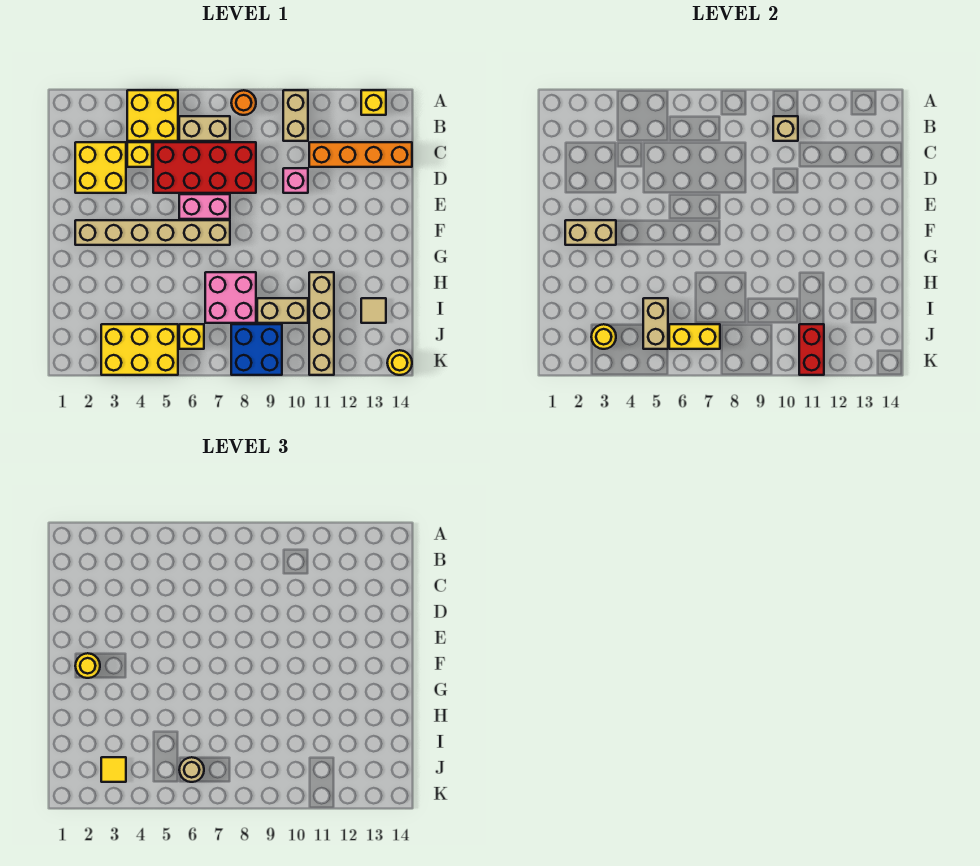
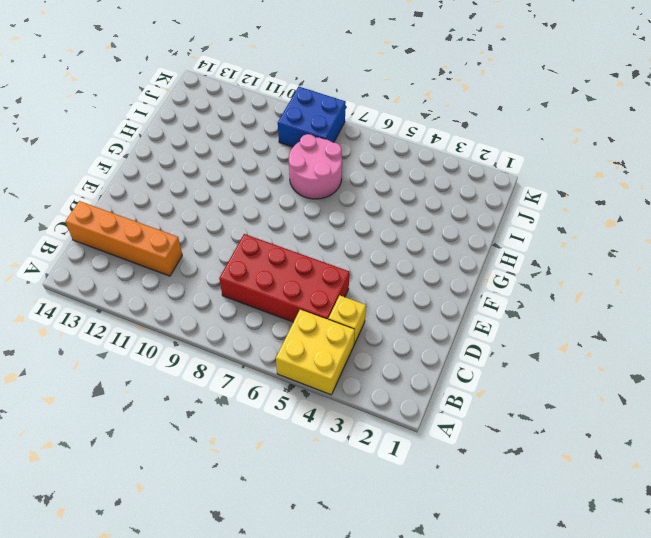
pink round brick H7:I8 level 1 -> pink brick H7:I8 level 1
none -> orange round brick A8 level 1
none -> tan brick A10:B10 level 1
none -> yellow brick A13 level 1

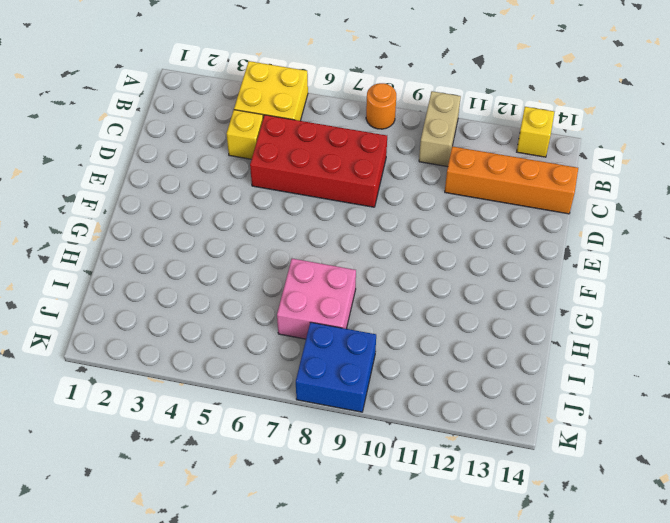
none -> tan brick B6:B7 level 1
none -> yellow brick C2:D3 level 1
none -> pink brick D10 level 1

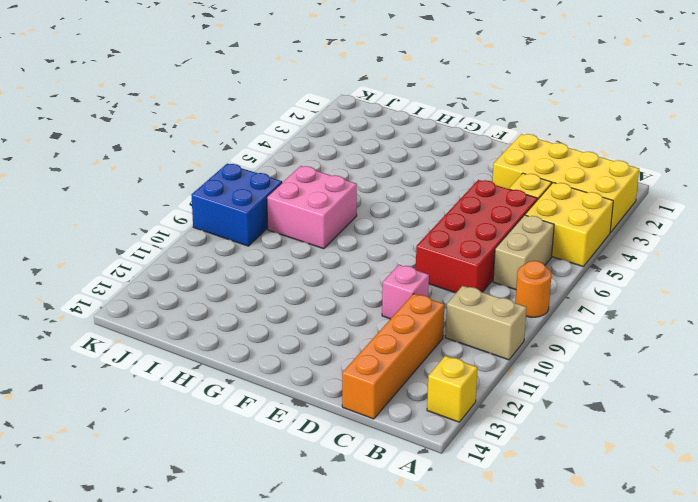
yellow brick A2:D3 level 1 -> yellow brick C2:D3 level 1
none -> pink brick E6:E7 level 1
none -> tan brick F2:F7 level 1
none -> tan brick H11:K11 level 1

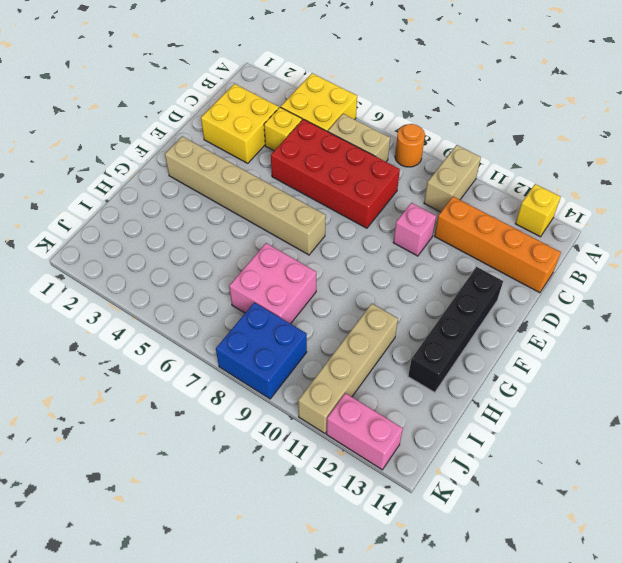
black brick E13:H13 level 1 -> none
pink brick K12:K13 level 1 -> pink brick E6:E7 level 1
none -> tan brick I9:I10 level 1
none -> tan tile I13 level 1
none -> yellow brick J3:K5 level 1

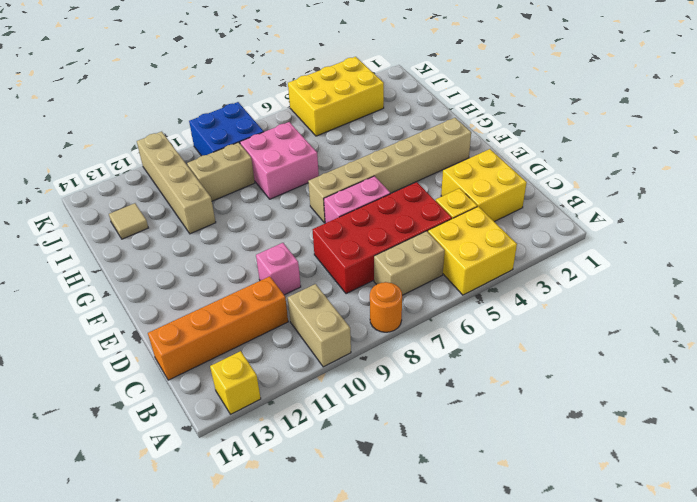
none -> yellow brick J6 level 1
none -> yellow round brick K14 level 1
none -> tan brick B10 level 2

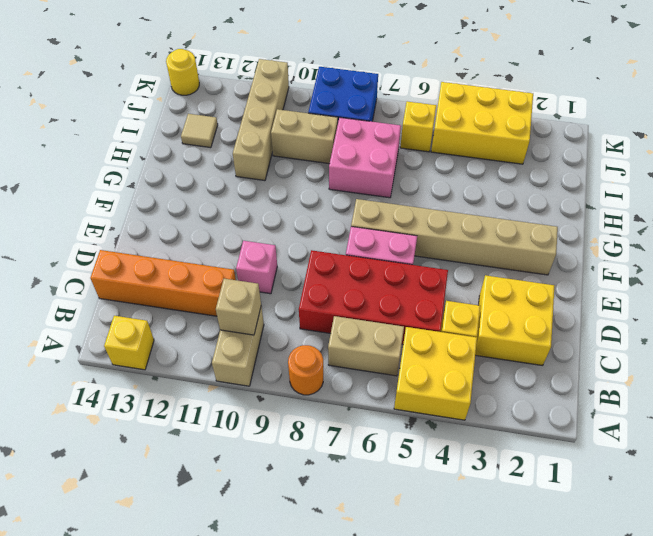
none -> tan brick F2:F3 level 2
none -> tan brick I5:J5 level 2
none -> yellow round brick J3 level 2

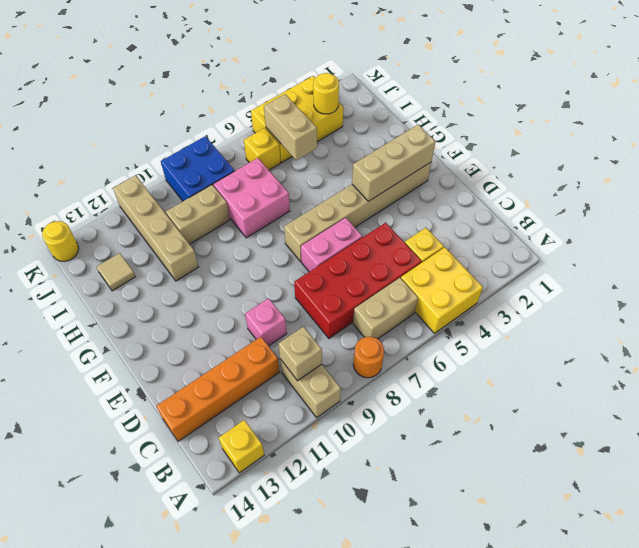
tan brick F2:F4 level 2 -> tan brick F2:F3 level 2
none -> yellow brick C2:D3 level 1
none -> yellow brick J6:J7 level 2
none -> red brick J11:K11 level 2

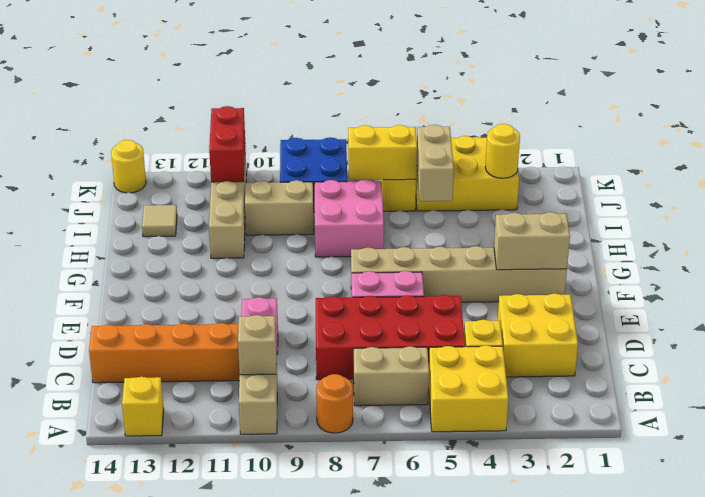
none -> yellow round brick F2 level 3
none -> yellow tile J3 level 3
none -> tan round brick J6 level 3

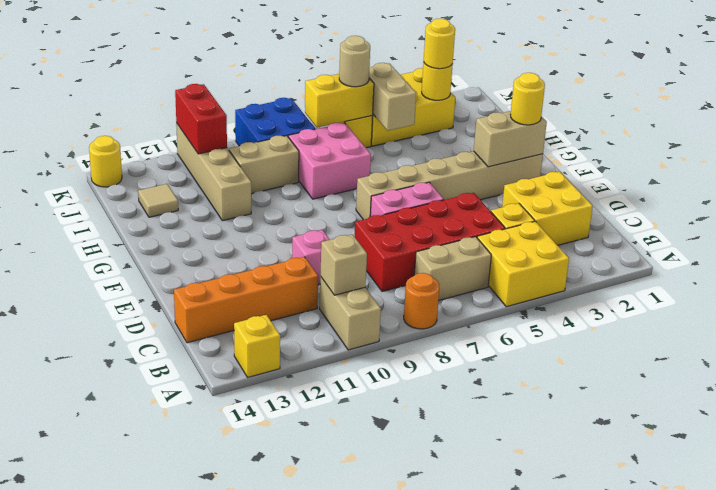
yellow round brick J3 level 3 -> yellow tile J3 level 3

